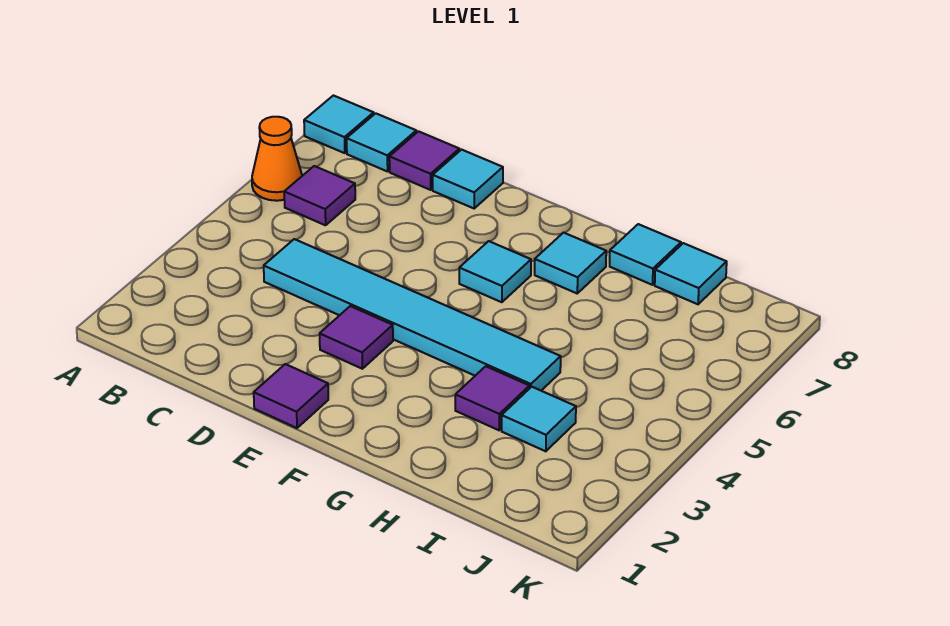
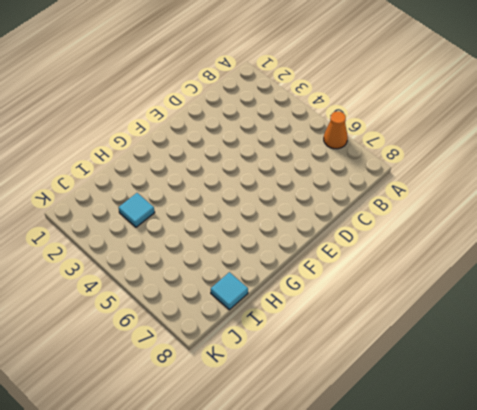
none -> cyan tile A8 level 1
none -> purple tile B6 level 1
none -> cyan tile B8 level 1

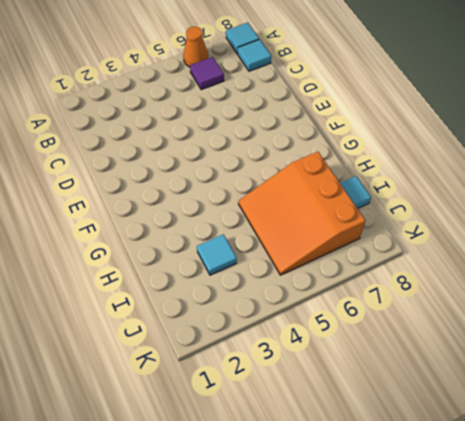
orange slope H5:J7 level 1 top 7 -> none
none -> cyan tile C4:H4 level 1
none -> purple tile C8 level 1
none -> cyan tile D8 level 1

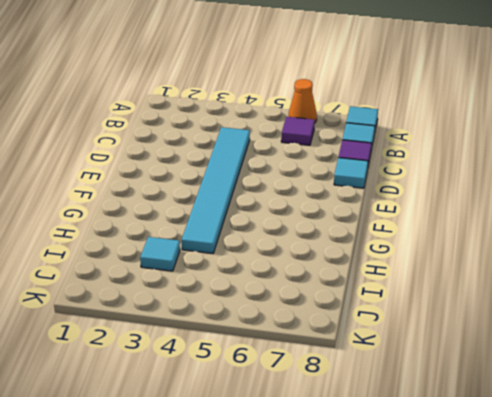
none -> purple tile E1 level 1
none -> purple tile E3 level 1
none -> cyan tile F6 level 1

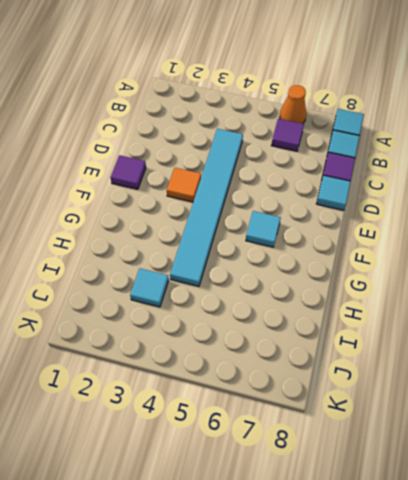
orange tile E3 level 1 -> purple tile E3 level 1
none -> cyan tile G7 level 1
none -> purple tile H3 level 1
none -> cyan tile H8 level 1

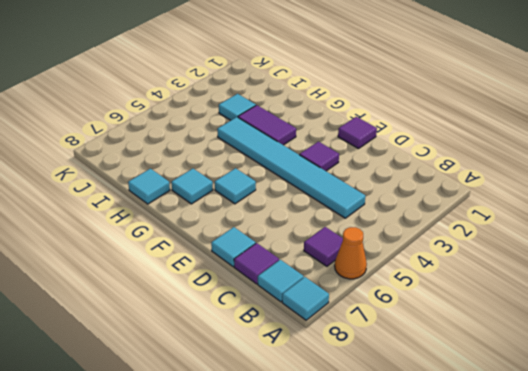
purple tile G3:H3 level 1 -> purple tile H3 level 1
none -> cyan tile I8 level 1

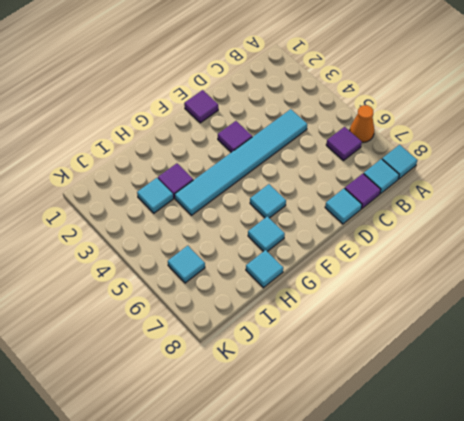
cyan tile J6 level 1 -> cyan tile I8 level 1

